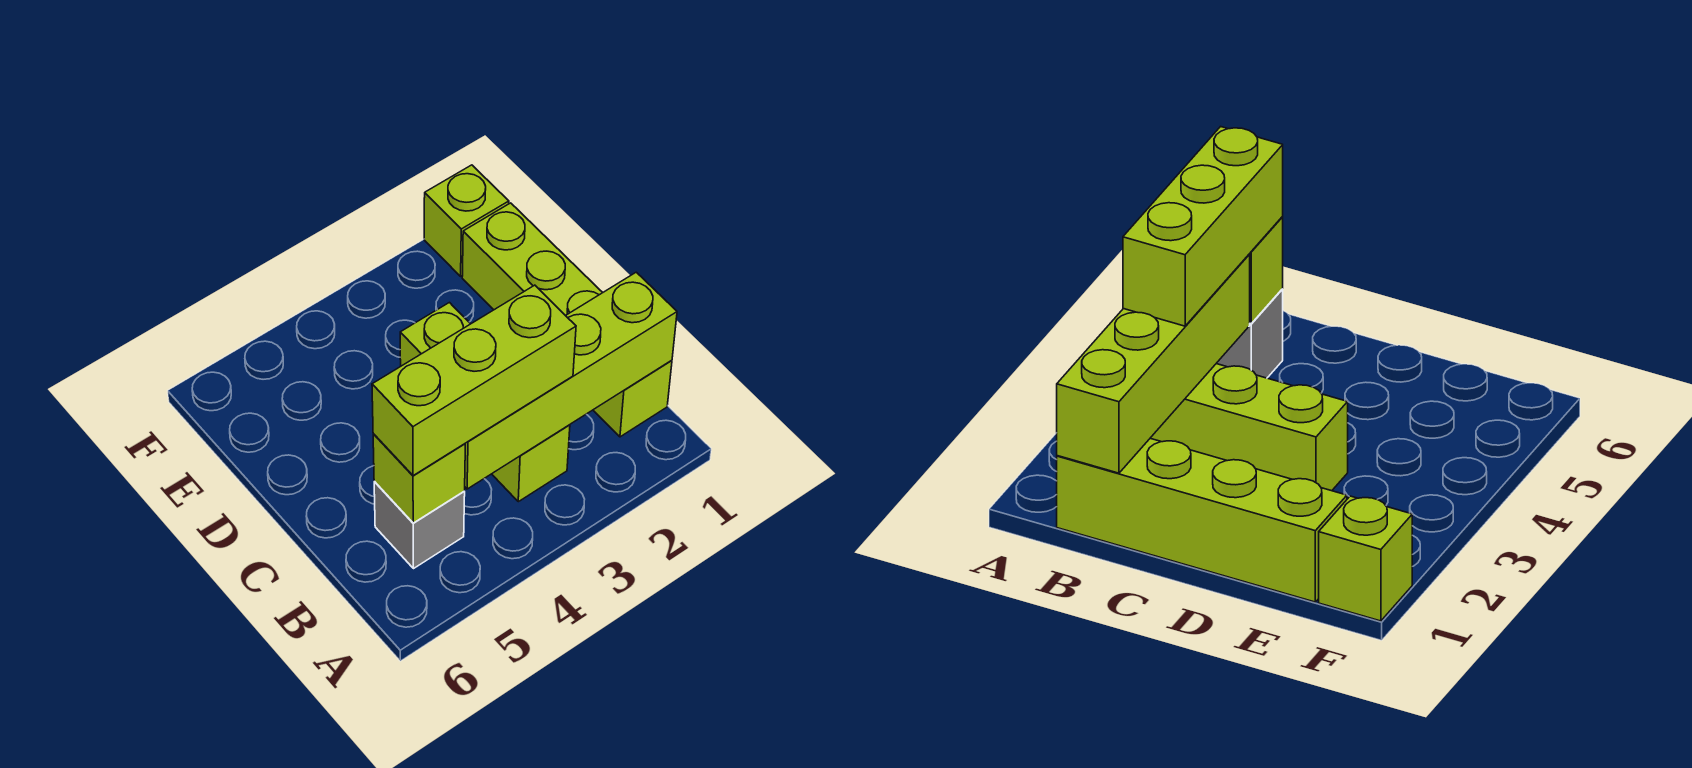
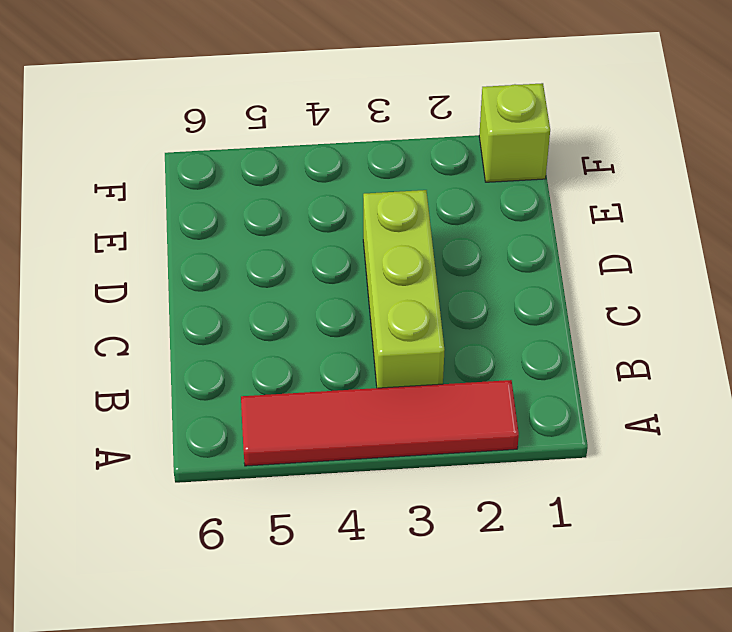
red tile A2:A5 level 1 -> none
none -> lime brick B1:E1 level 1
none -> grey brick B5 level 1

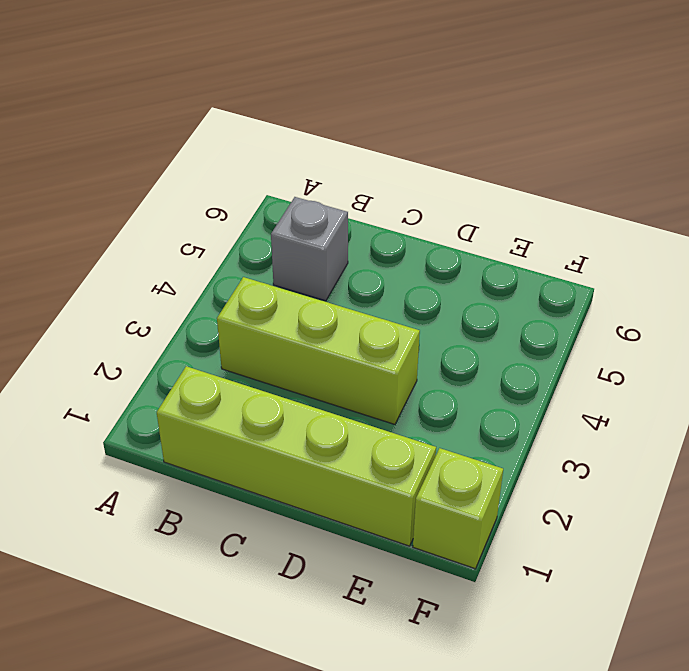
none -> lime brick B1:B4 level 2
none -> lime brick B5 level 2

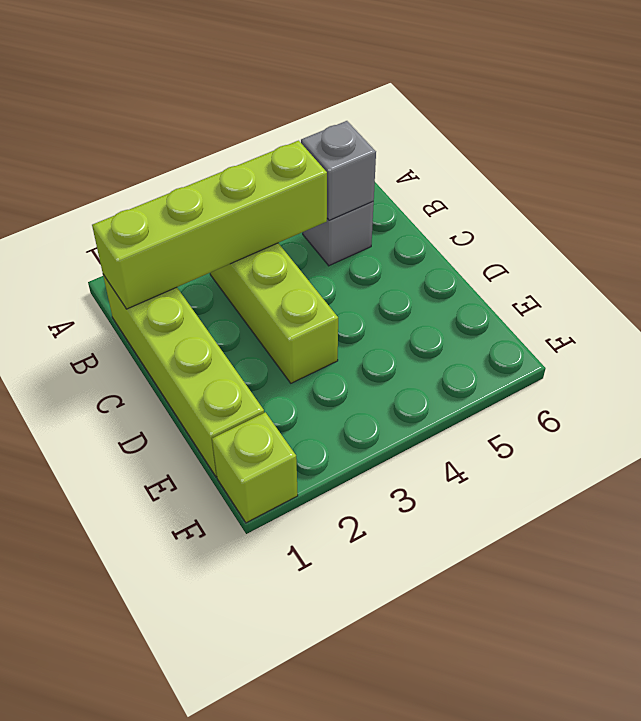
grey brick B5 level 2 -> lime brick B5 level 2
none -> lime brick B3:B5 level 3

